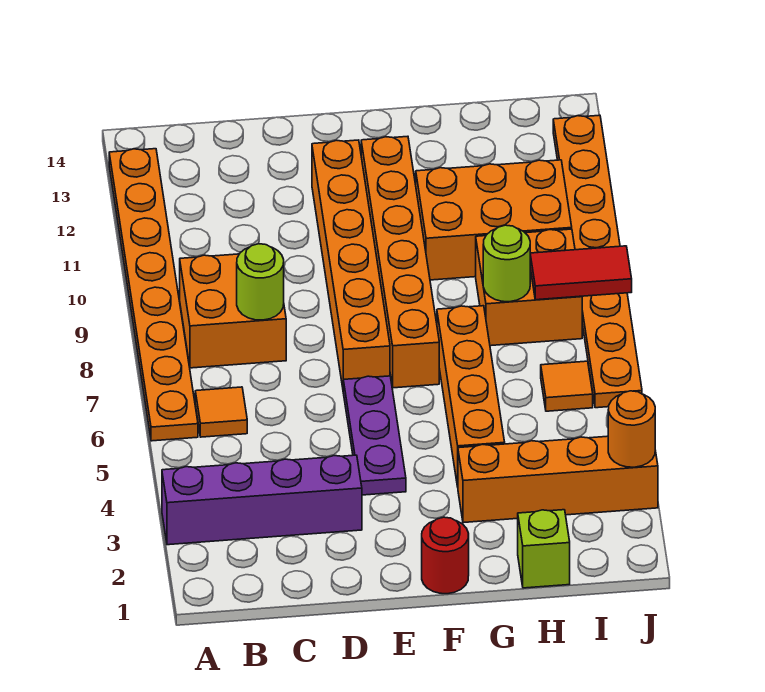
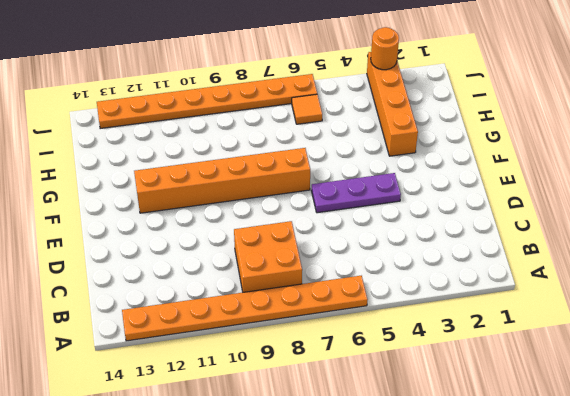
none -> purple brick A3:D3 level 1
none -> orange tile B6 level 1
none -> orange brick E7:E12 level 1

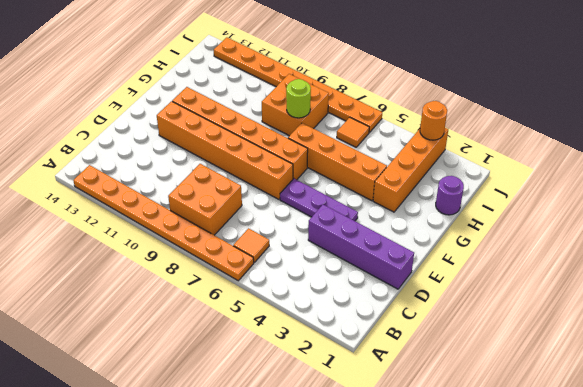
purple brick D1:D4 level 1 -> purple brick A3:D3 level 1
purple round brick H1 level 1 -> lime brick H1 level 1
none -> red round brick F1 level 1
none -> orange brick G10:I11 level 1
none -> lime round brick C8 level 2

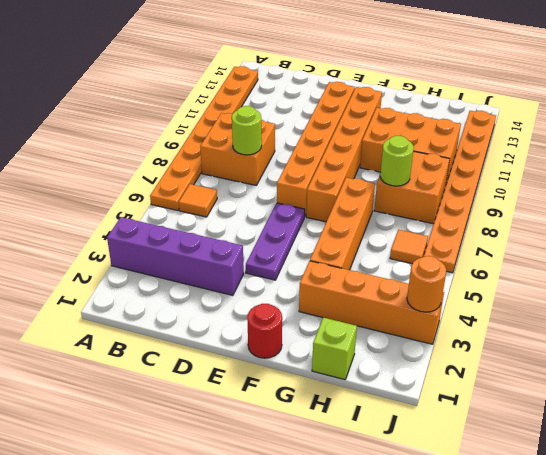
none -> red tile I8:J8 level 2

